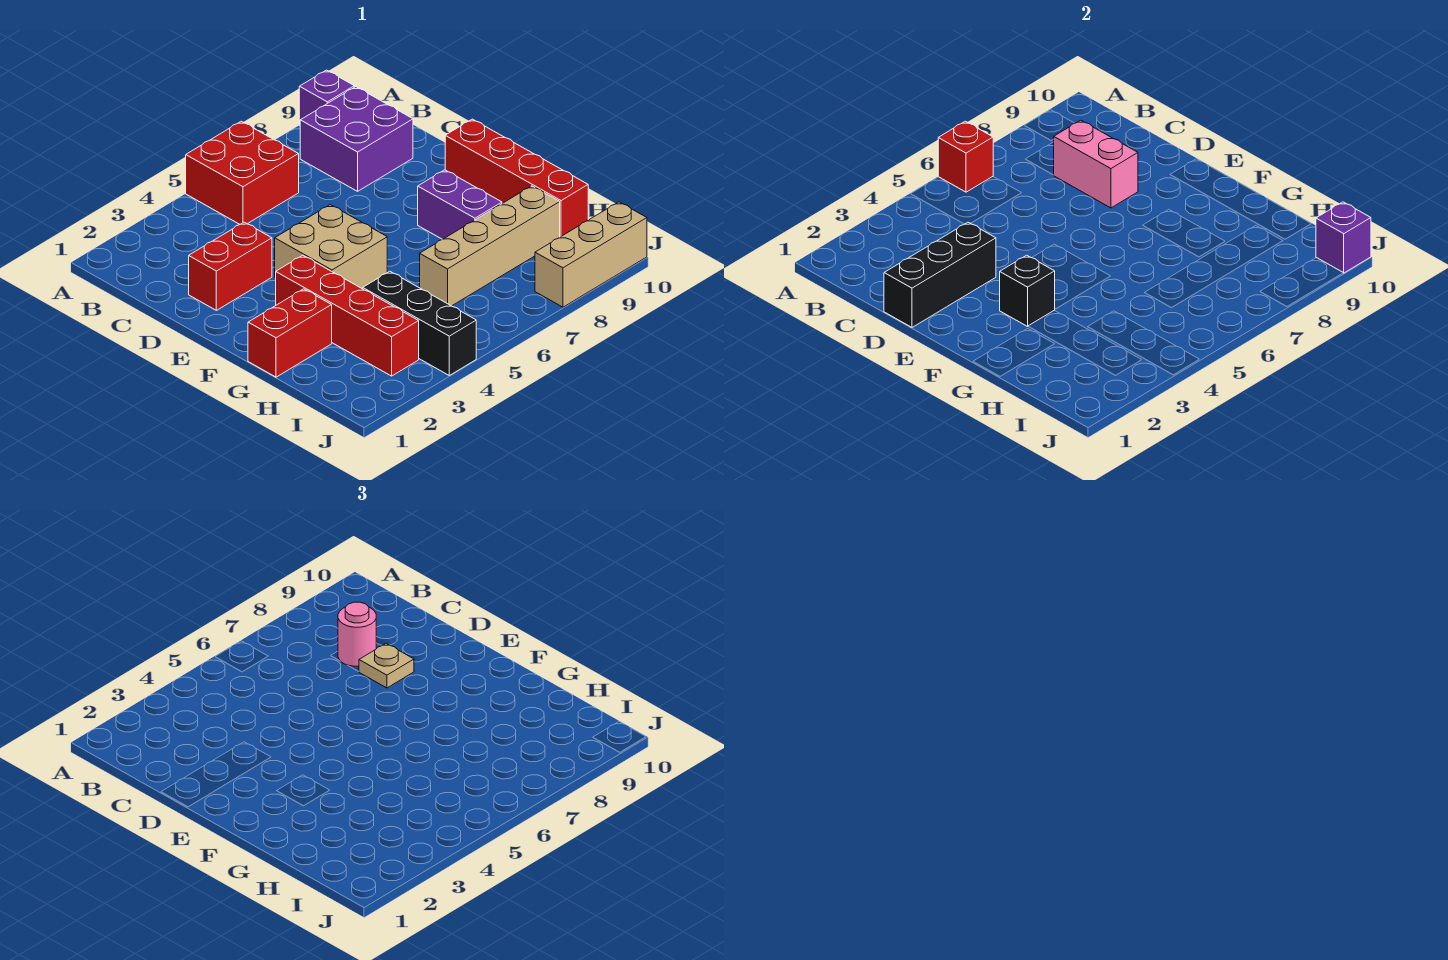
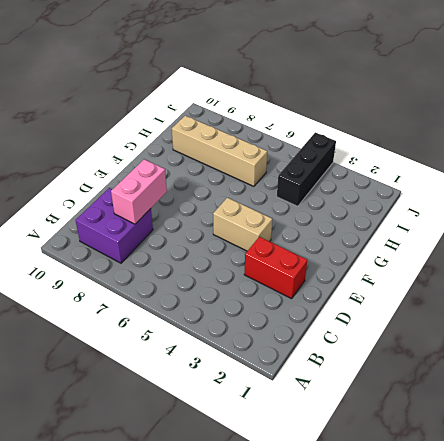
tan brick E4:E5 level 1 -> tan brick E4:F5 level 1
none -> red brick A5:B6 level 1
none -> purple brick A9 level 1
none -> red brick E10:H10 level 1

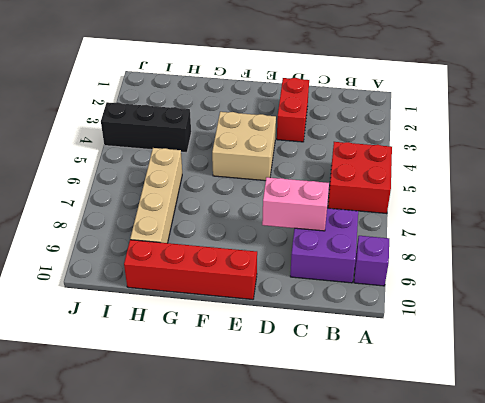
none -> red brick F3:I3 level 1
none -> purple brick F8:G8 level 1
none -> red brick G1:G2 level 1

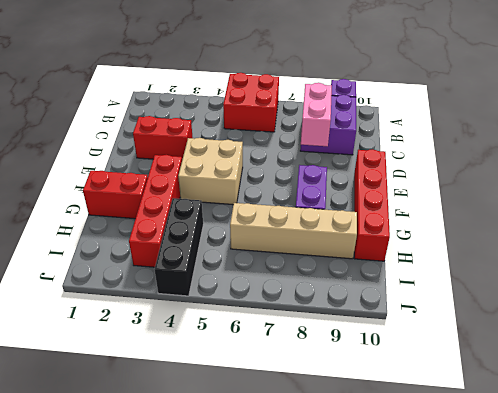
none -> tan brick J8:J10 level 1
none -> red brick A6 level 2
none -> black brick D1:D3 level 2

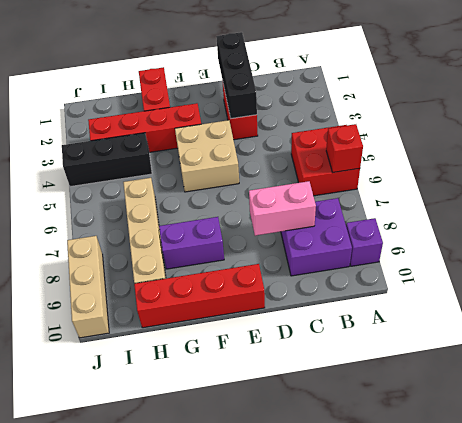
none -> black brick F3 level 2
none -> purple brick J10 level 2
none -> pink round brick C8 level 3

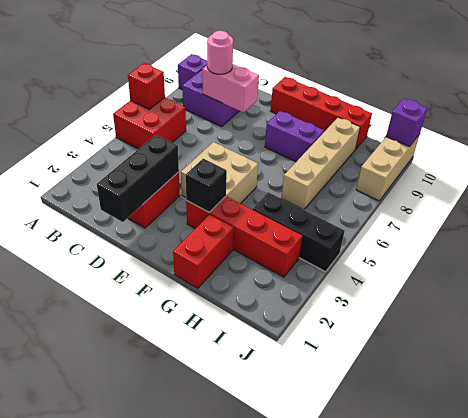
none -> tan plate D8 level 3

